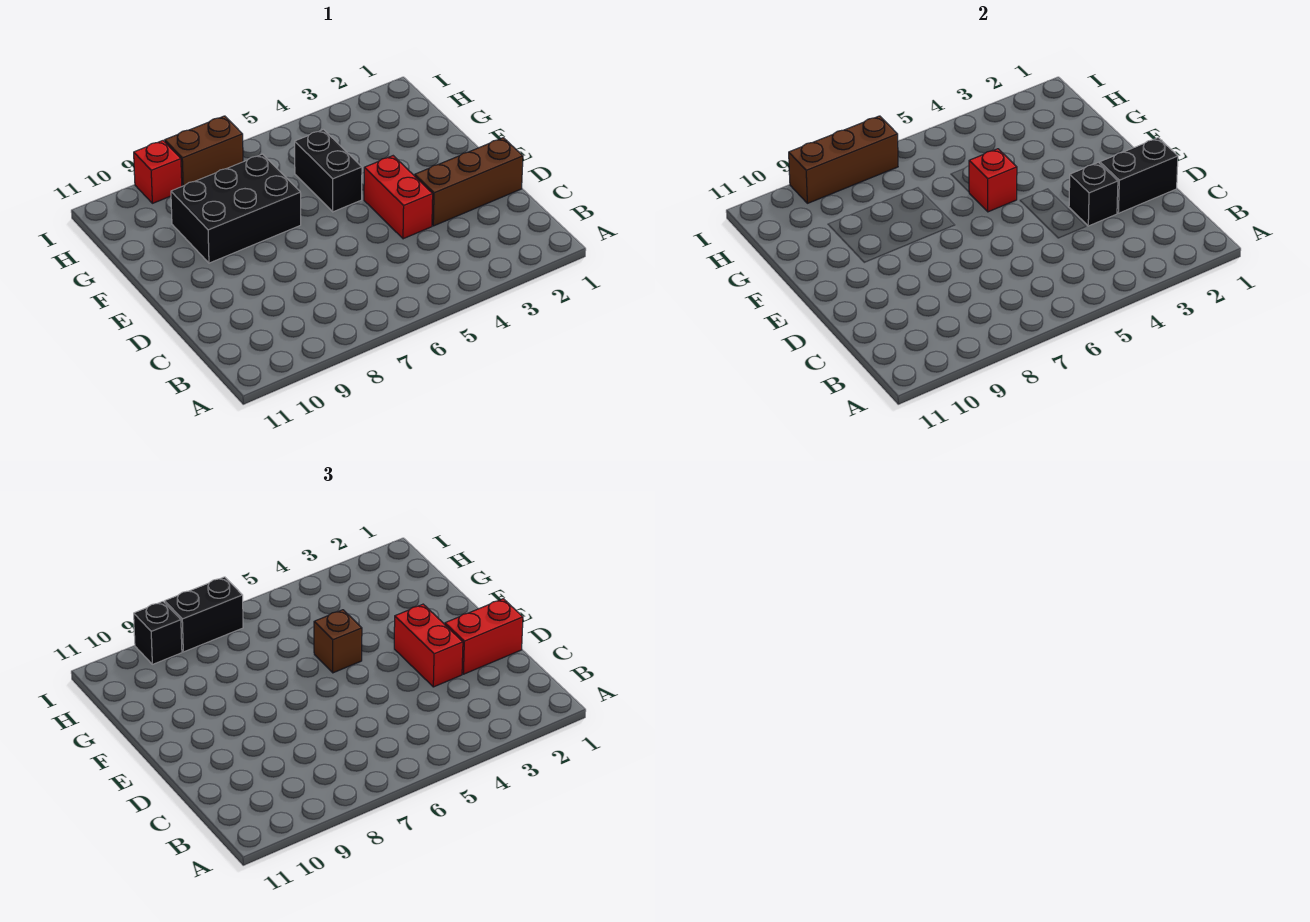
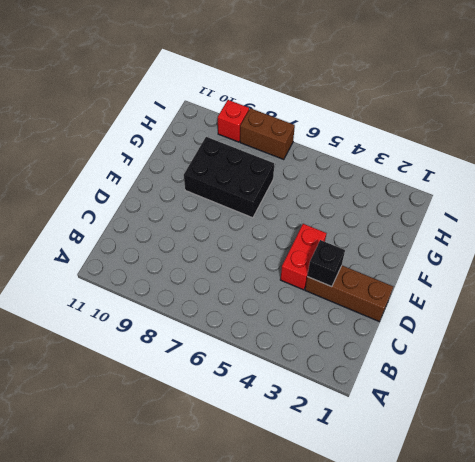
none -> black brick F5:G5 level 1
none -> black brick D1:D2 level 2
none -> red brick F5 level 2

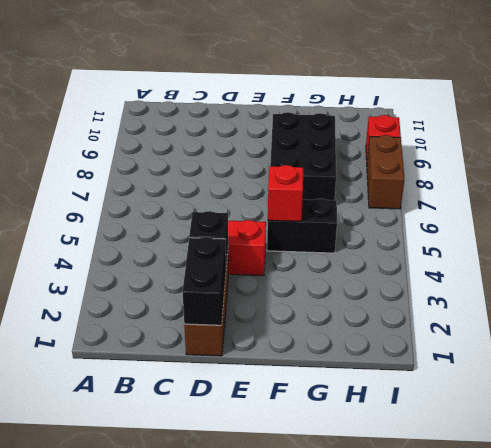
none -> brown brick I7:I9 level 2
none -> red brick D1:D2 level 3
none -> red brick D3:E3 level 3

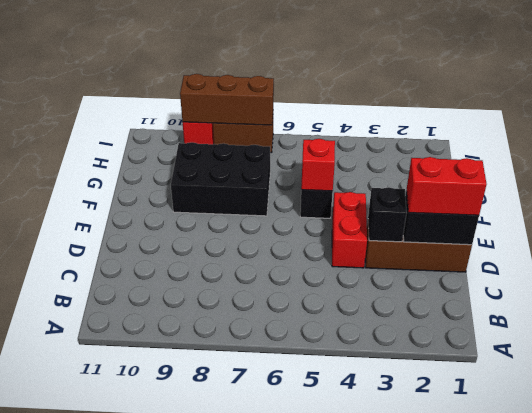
none -> red brick D3:E3 level 3
none -> brown brick F5 level 3
none -> black brick I7:I8 level 3

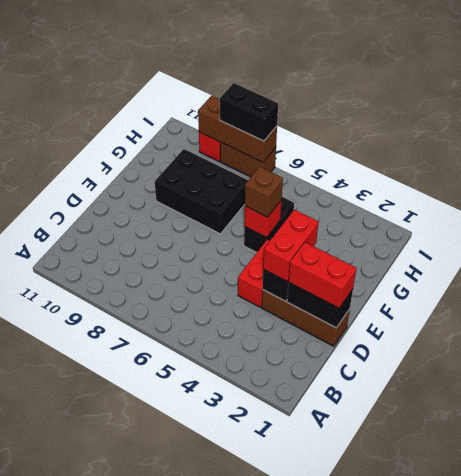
none -> black brick I9 level 3

